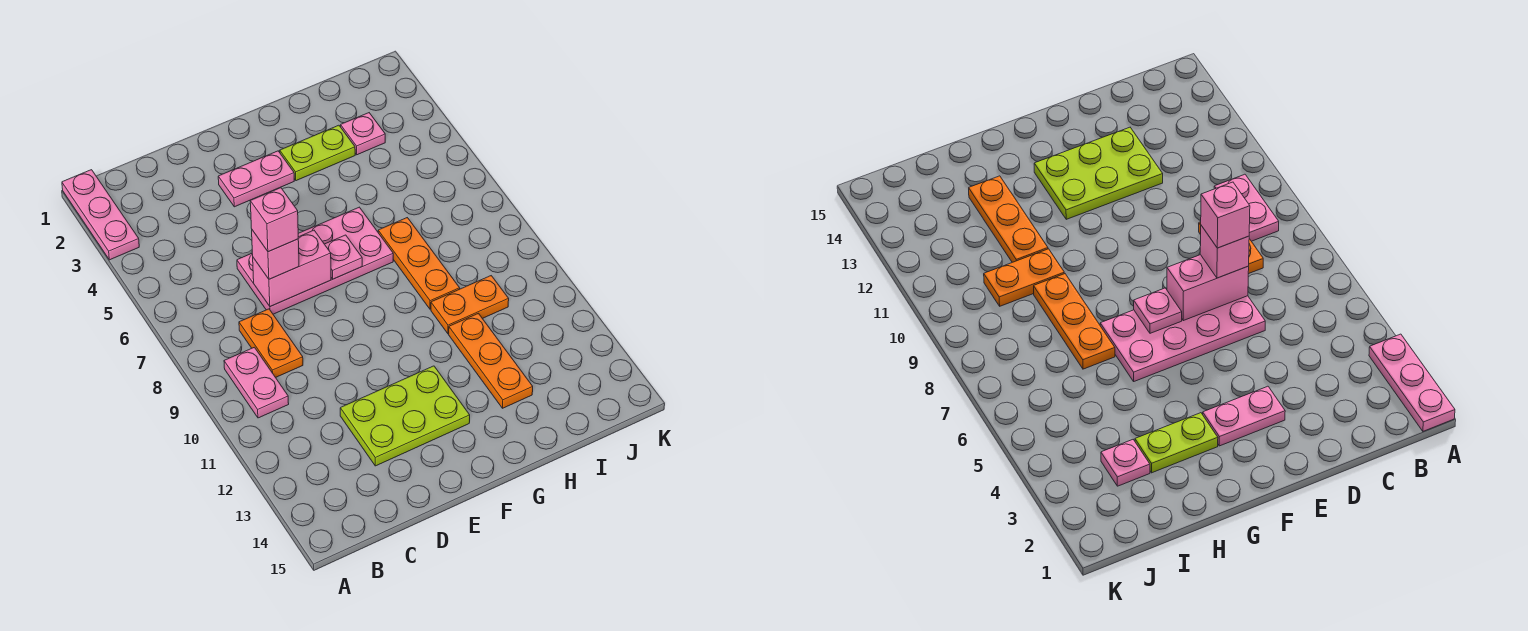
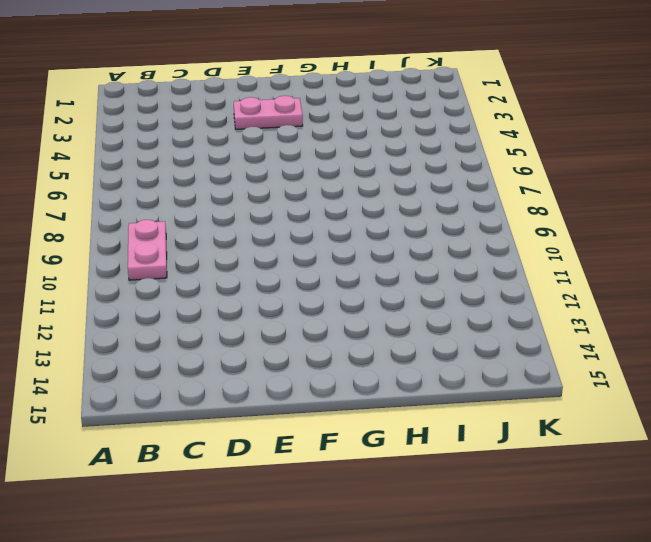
none -> pink plate A1:A3 level 1
none -> orange plate C8:C9 level 1
none -> pink plate D6:G7 level 1

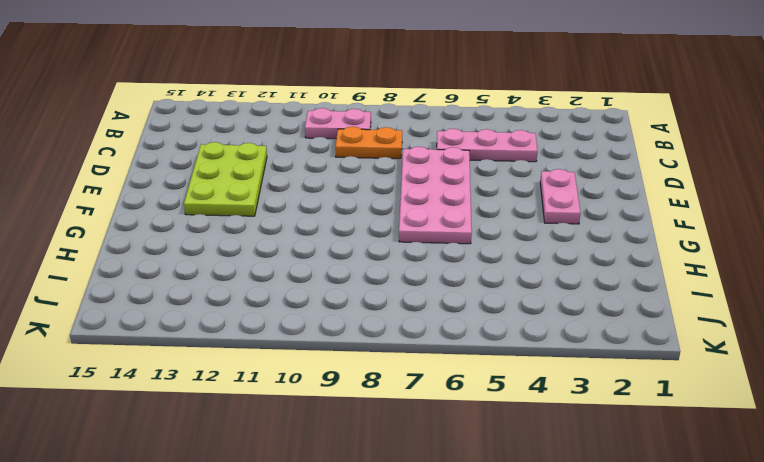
pink plate C4:C6 level 1 -> pink plate A1:A3 level 1
none -> lime plate G3:H3 level 1
none -> orange plate H7:H9 level 1
none -> orange plate H10:I10 level 1

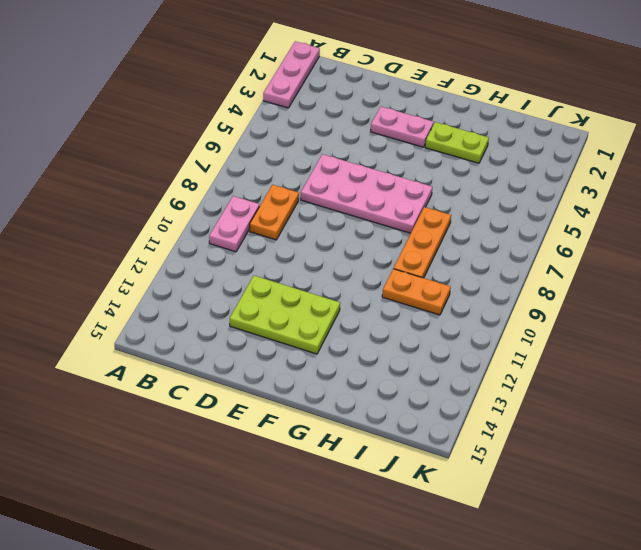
none -> orange plate H11:H13 level 1
none -> pink plate I3 level 1
none -> pink brick D7:E7 level 2

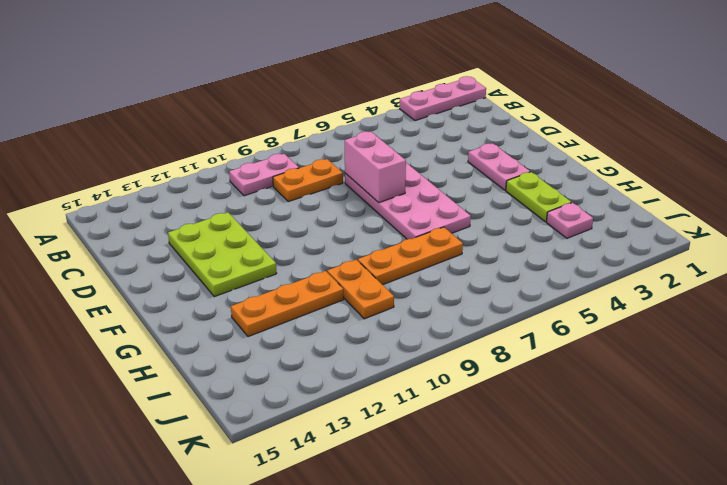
none -> pink plate F7 level 2
none -> pink brick D7 level 3
none -> pink brick D7 level 4

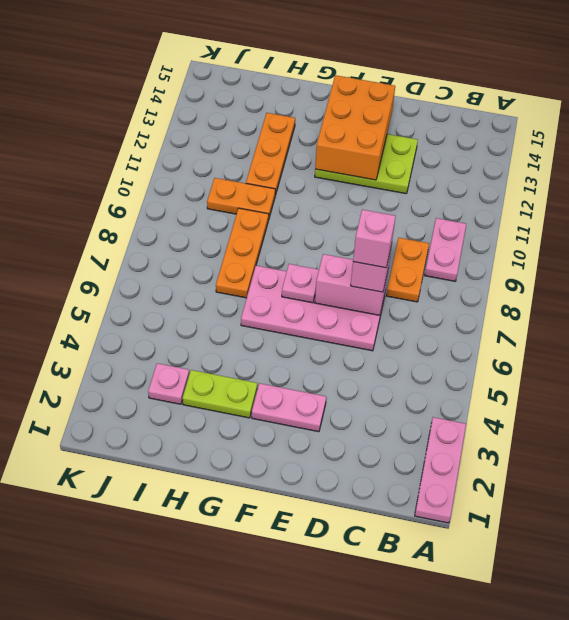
orange brick E12:F14 level 2 -> none

